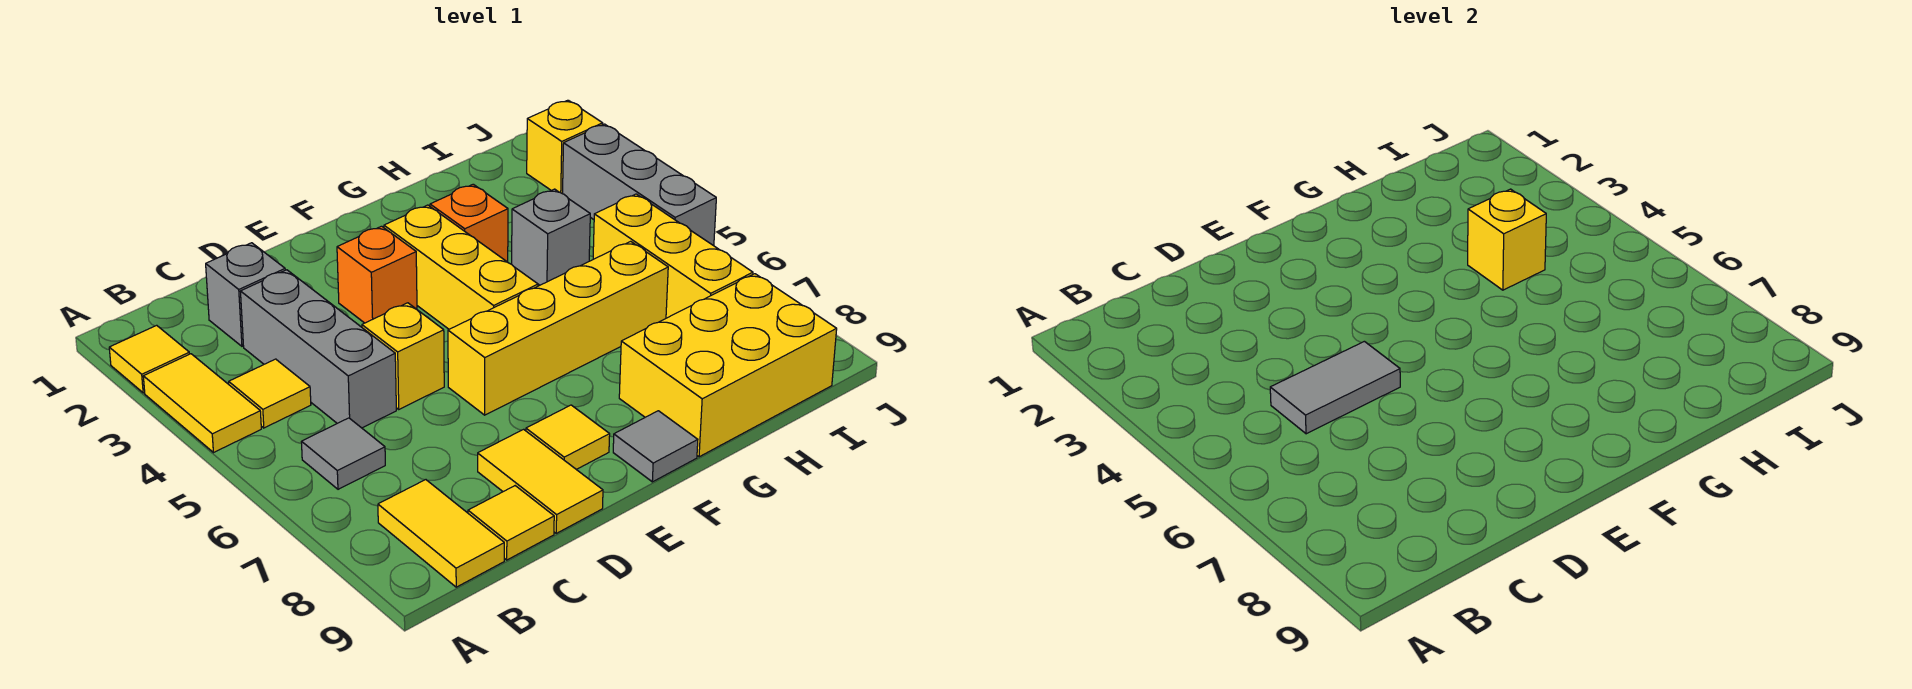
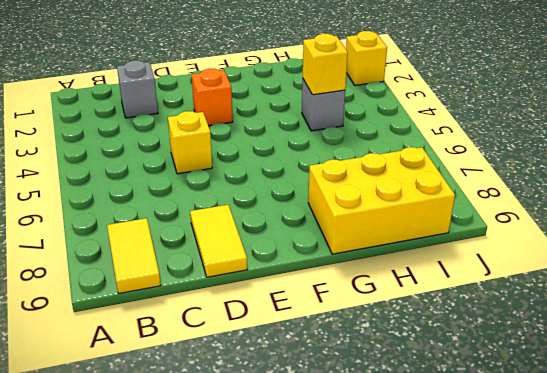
none -> yellow tile A2 level 1
none -> yellow tile A3:A4 level 1
none -> yellow tile B4 level 1

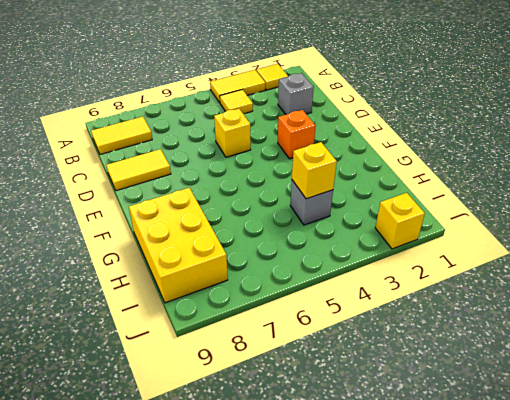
none -> grey tile B6 level 1
none -> grey brick C3:C5 level 1
none -> yellow tile C9 level 1

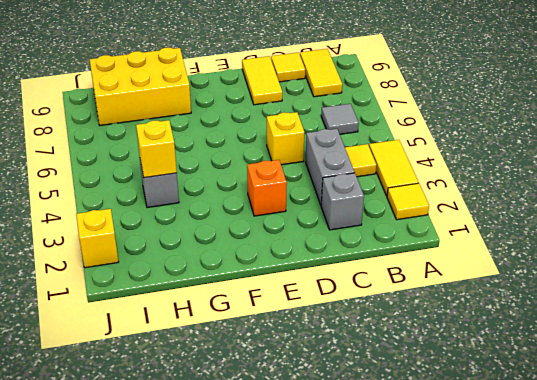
grey brick C3:C4 level 1 -> grey brick C3:C5 level 1
none -> yellow brick E6:H6 level 1
none -> yellow tile E8 level 1
none -> yellow brick F3:F5 level 1

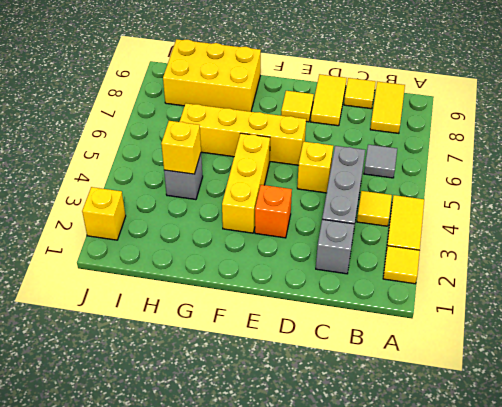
none -> grey tile F9 level 1
none -> orange brick G3 level 1
none -> yellow brick I5:I7 level 1

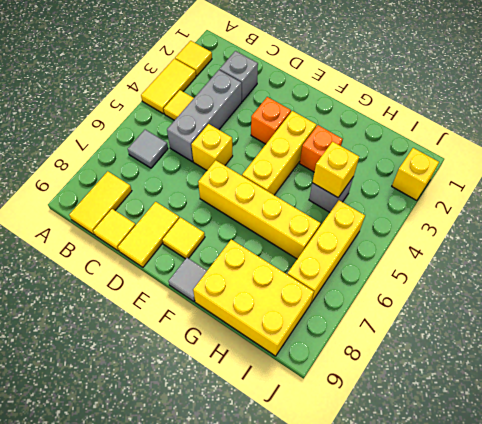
none -> grey brick J3:J5 level 1
none -> grey tile C5:D5 level 2

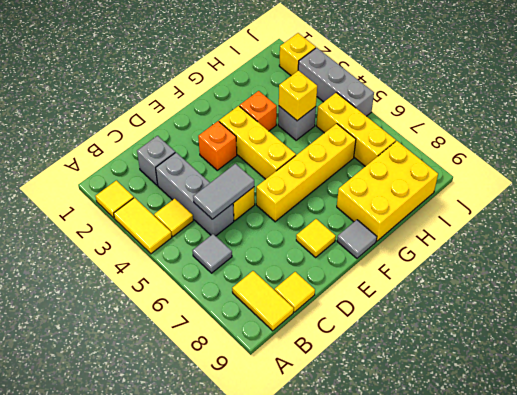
none -> yellow tile D8:D9 level 1

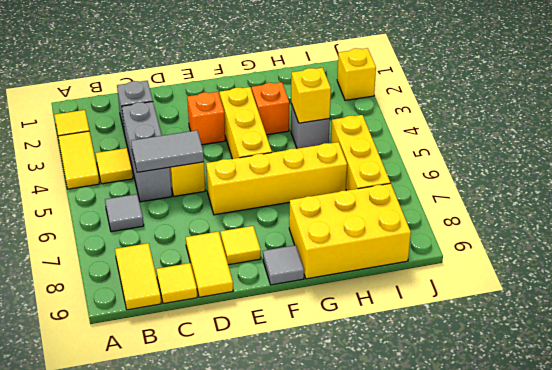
none -> grey brick J3:J5 level 1

